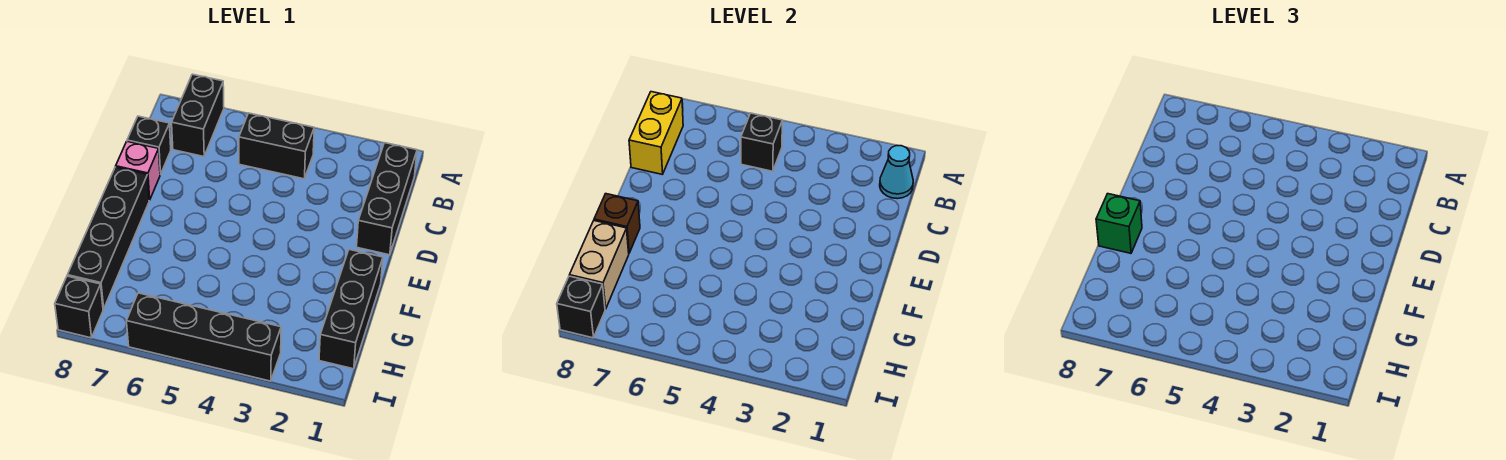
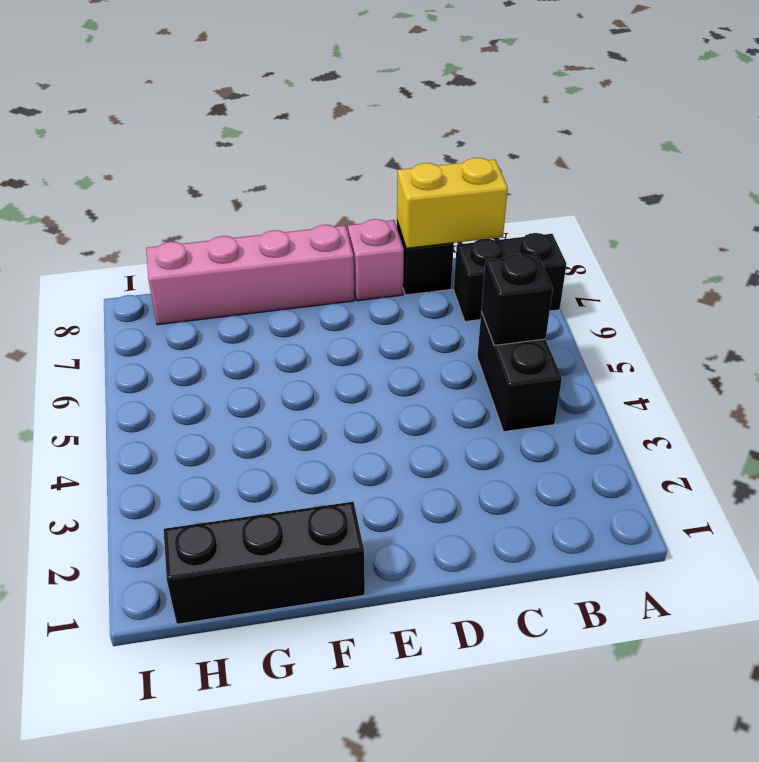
pink brick E8:H8 level 1 -> black brick E8:H8 level 1
none -> black brick B1:D1 level 1
none -> black brick I3:I6 level 1
none -> black brick I8 level 1

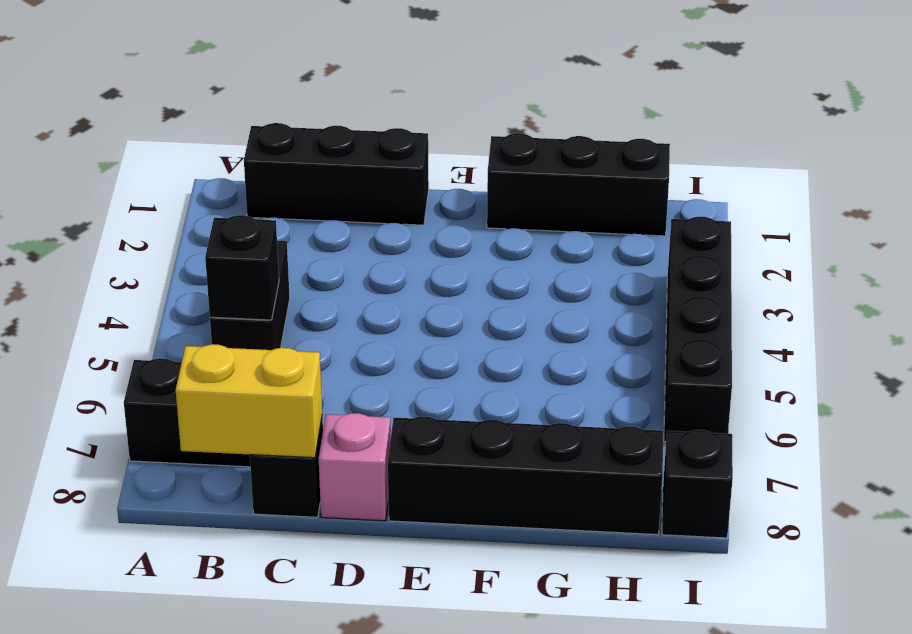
none -> cyan cone B1 level 2
none -> brown brick F8 level 2
none -> tan brick G8:H8 level 2

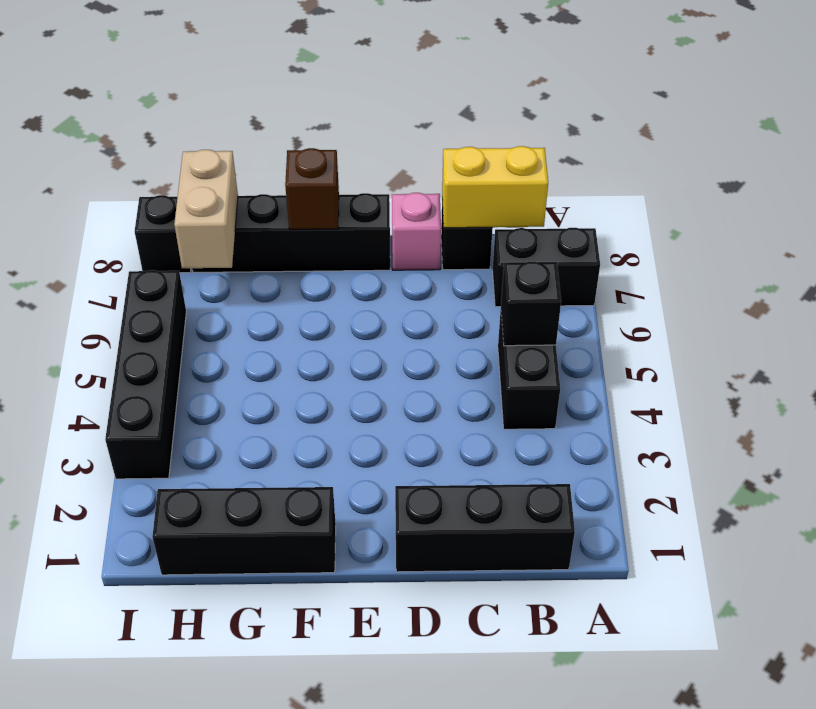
tan brick H7:H8 level 2 -> tan brick G8:H8 level 2
none -> cyan cone B1 level 2
none -> black brick I8 level 2
none -> green brick F8 level 3

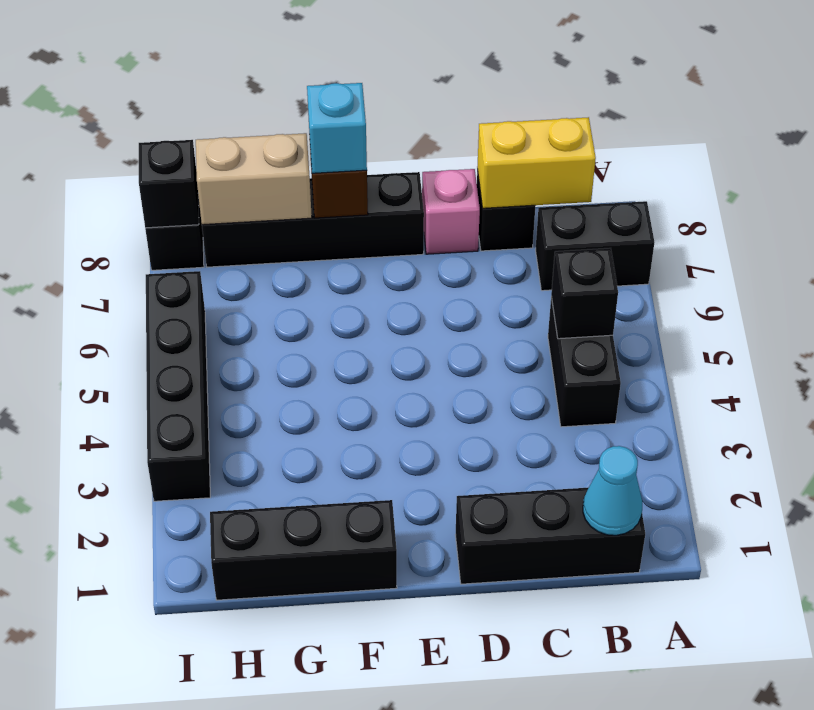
cyan brick F8 level 3 -> green brick F8 level 3

